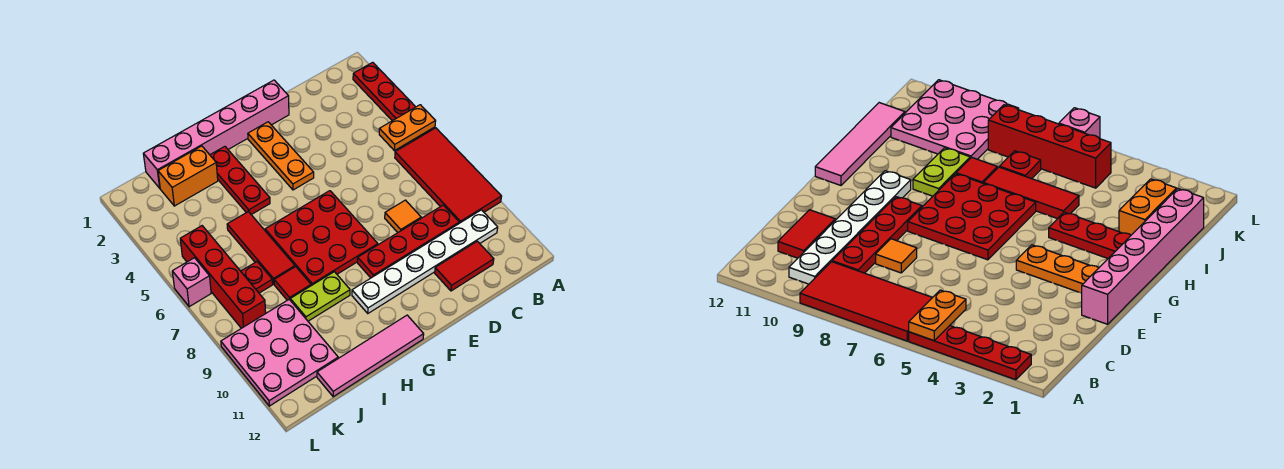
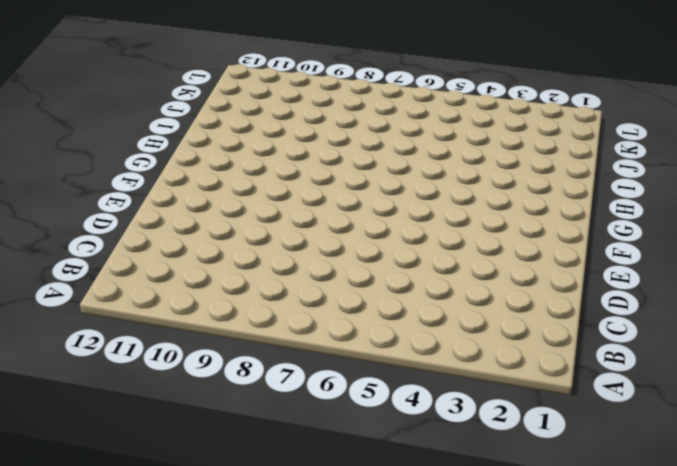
none -> red plate A2:A5 level 1
none -> red tile A6:B9 level 1
none -> white plate B10:G10 level 1

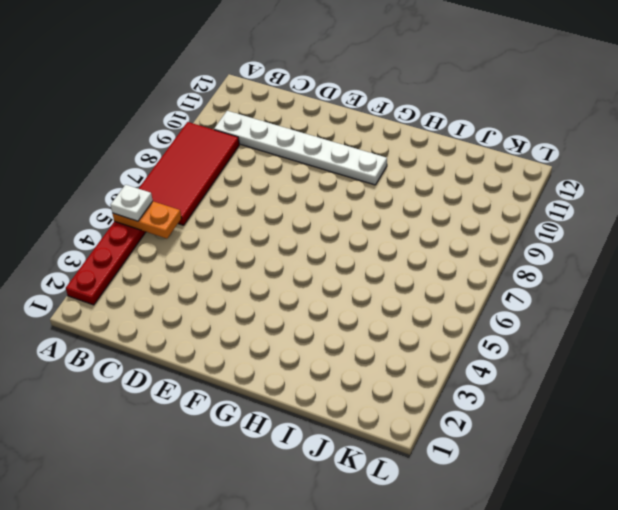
white plate A5 level 3 -> none
none -> red plate C9:F9 level 1
none -> red tile C11:D11 level 1
none -> orange tile D8 level 1

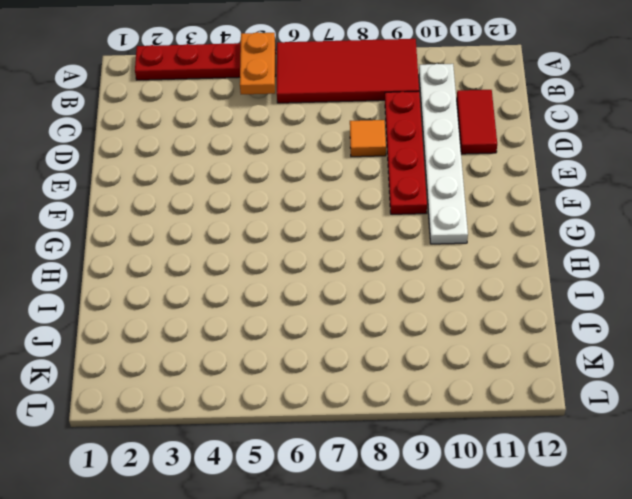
none -> pink brick E1:J1 level 1
none -> orange plate F2:F4 level 1
none -> red plate F6:H8 level 1

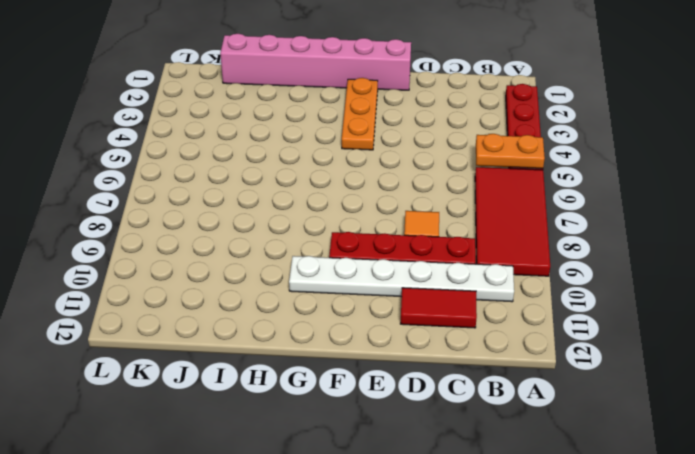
none -> red plate F6:H8 level 1
none -> pink tile G12:J12 level 1
none -> red plate H2:H4 level 1

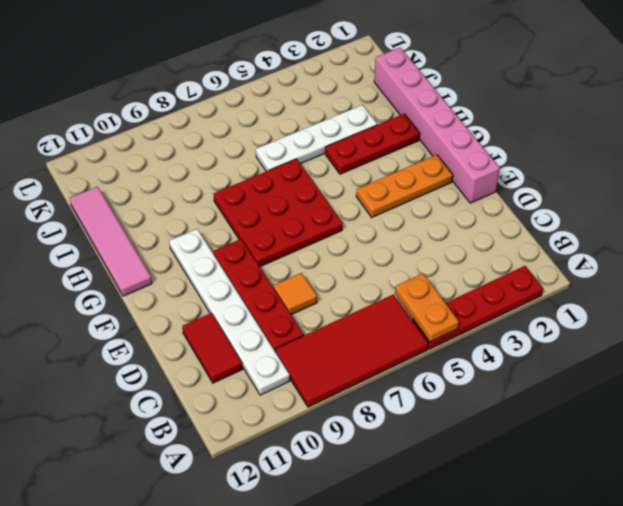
white plate I3:I6 level 1 -> red tile I5:I7 level 1
none -> lime plate H9:I9 level 1
none -> orange brick I2:J2 level 1
none -> red tile I8 level 1

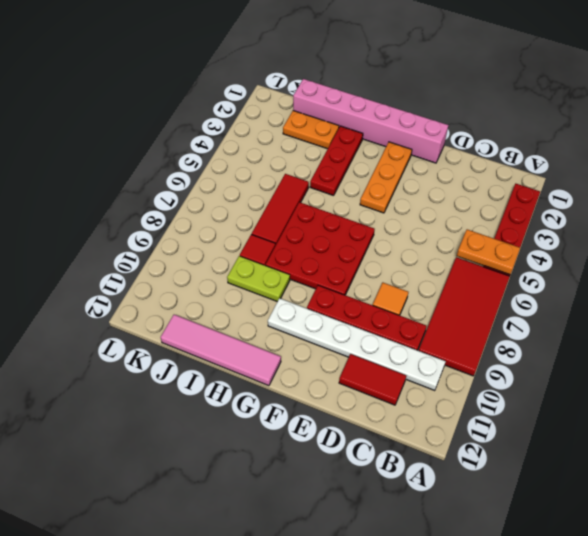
orange plate I2:J2 level 1 -> orange brick I2:J2 level 1
none -> red plate J7 level 1
none -> pink plate J9:L11 level 1
none -> red brick K5:K8 level 1

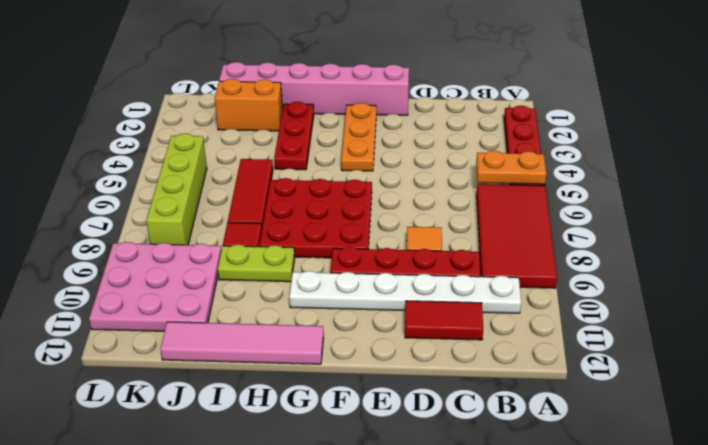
lime brick K5:K8 level 1 -> red brick K5:K8 level 1
none -> red plate J7 level 1
none -> pink brick L6 level 1

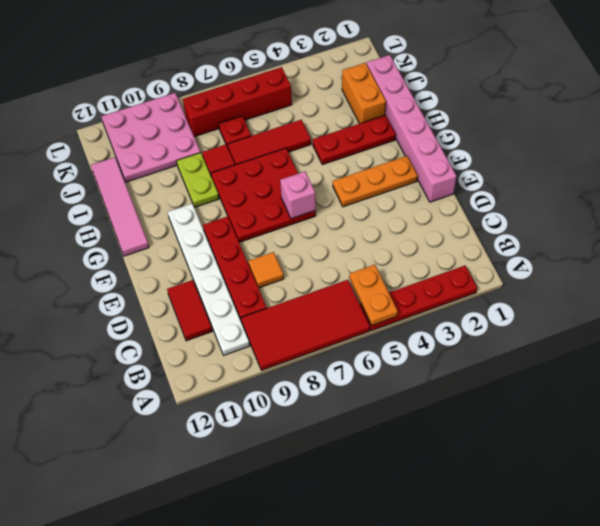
pink brick F6 level 2 -> pink brick L6 level 1

